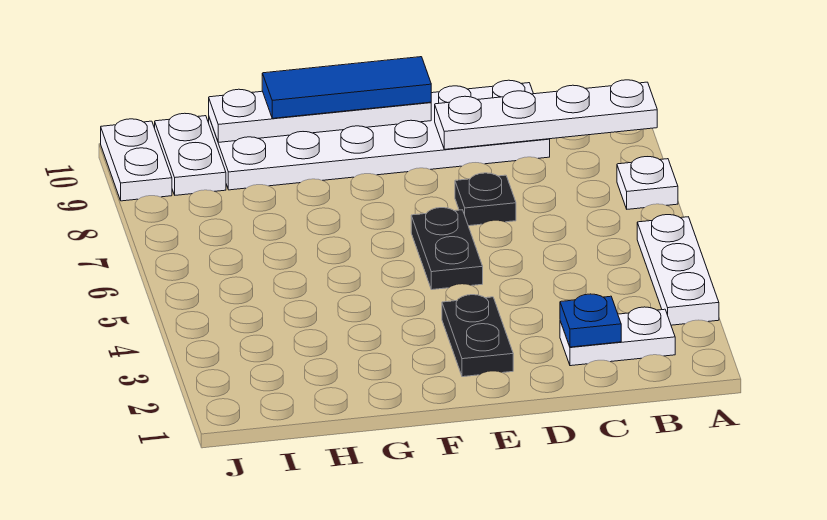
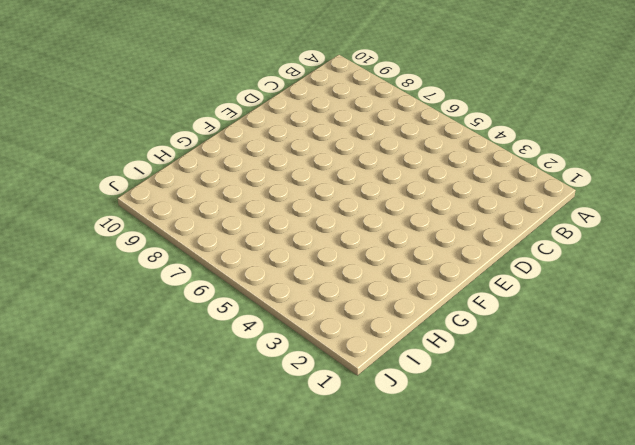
none -> white plate A3:A5 level 1
none -> white plate A7 level 1
none -> white plate B2:C2 level 1

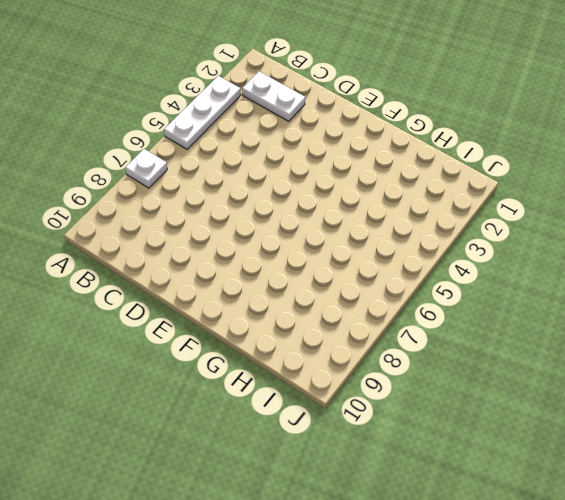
none -> white plate C9:H10 level 1
none -> black plate D7 level 1
none -> black plate E2:E3 level 1

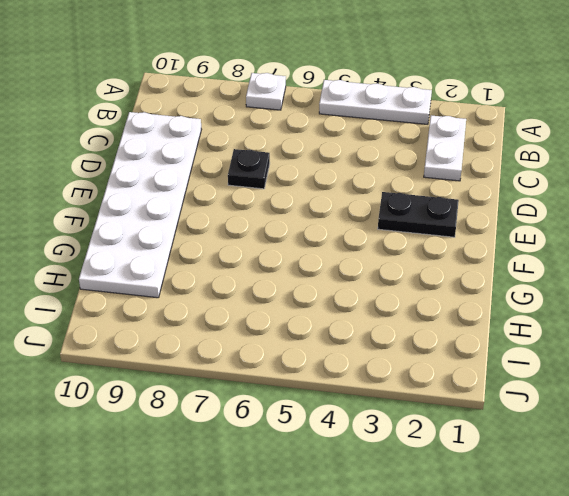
none -> black plate E5:E6 level 1
none -> white plate I9:I10 level 1
none -> white plate J9:J10 level 1

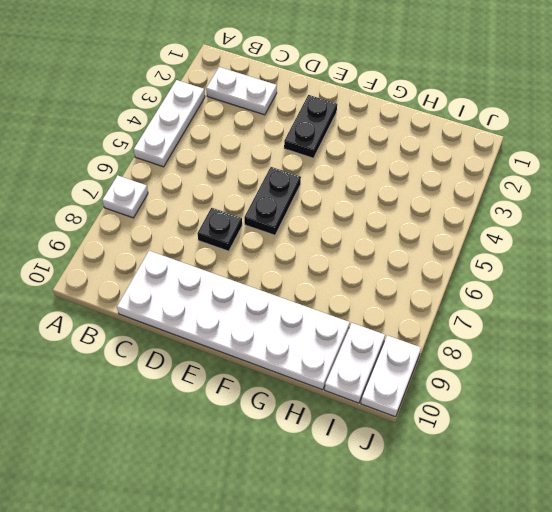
none -> white plate A9:D9 level 2
none -> blue plate C2 level 2
none -> white plate E10:H10 level 2

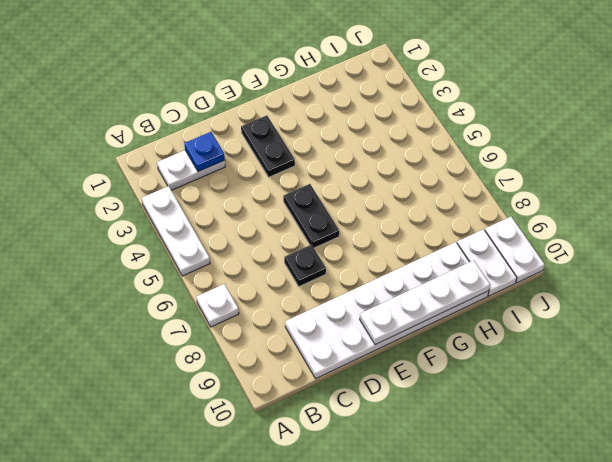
none -> white plate A9:D9 level 2
none -> blue tile E10:G10 level 3

